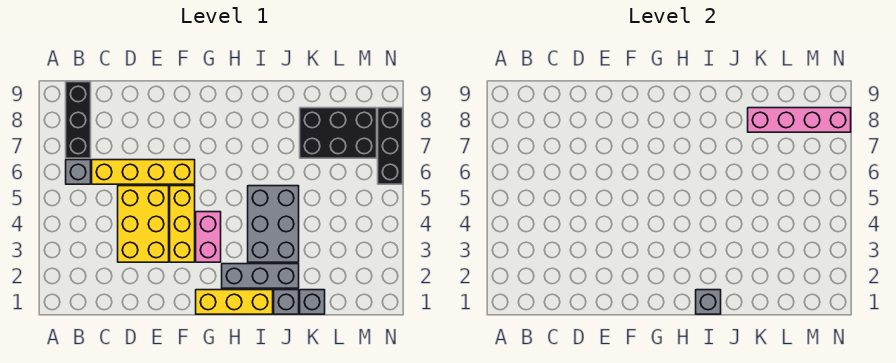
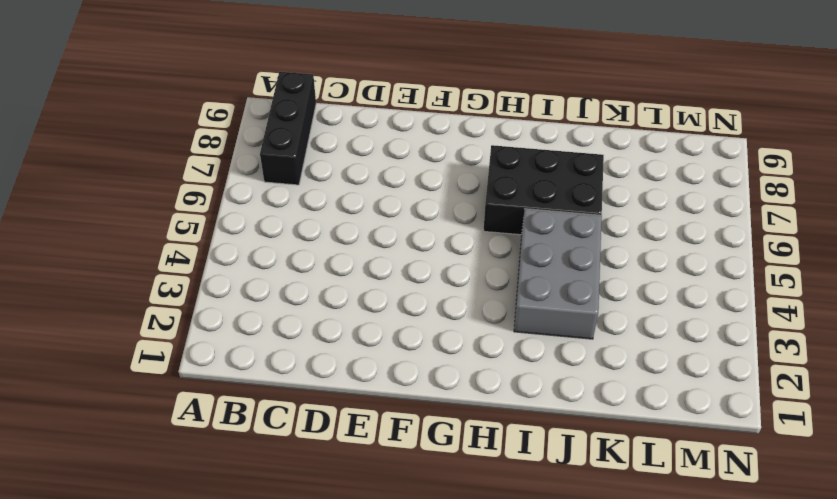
black brick H6:J7 level 1 -> black brick K7:M8 level 1
none -> grey brick B6 level 1
none -> yellow brick C6:F6 level 1
none -> yellow brick D3:E5 level 1

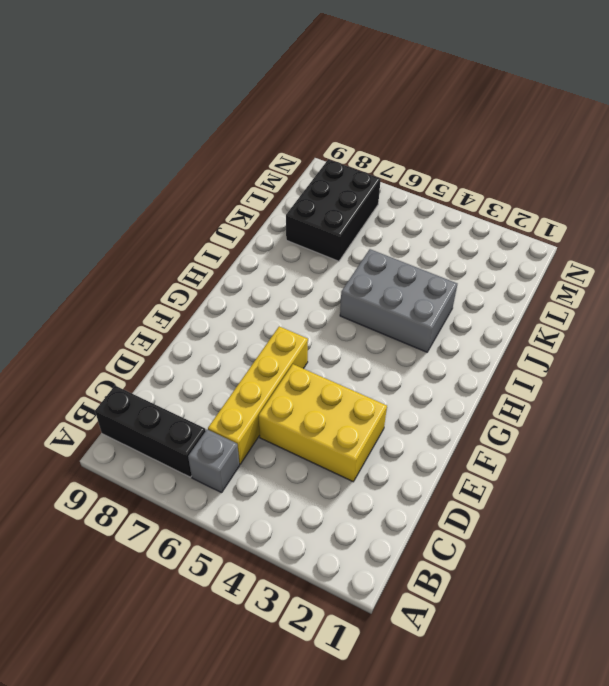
none -> yellow brick F3:F5 level 1
none -> yellow brick G1:I1 level 1
none -> pink brick G3:G4 level 1

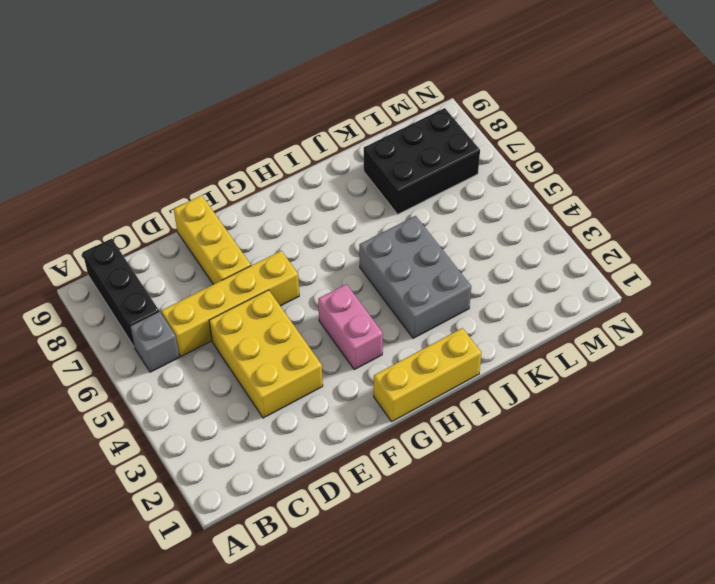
yellow brick E7:E9 level 1 -> yellow brick F3:F5 level 1
none -> grey brick H2:J2 level 1
none -> grey brick J1 level 1
none -> grey brick K1 level 1

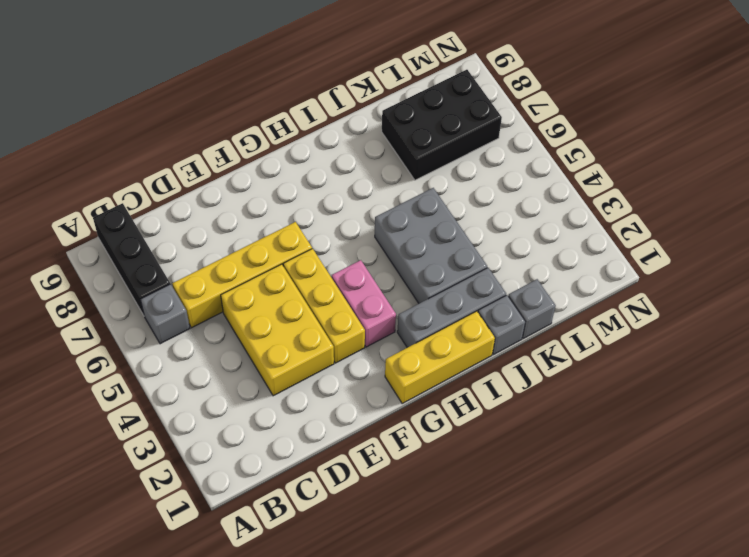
none -> black brick N6:N8 level 1
none -> grey brick I1 level 2
none -> pink brick K8:N8 level 2

